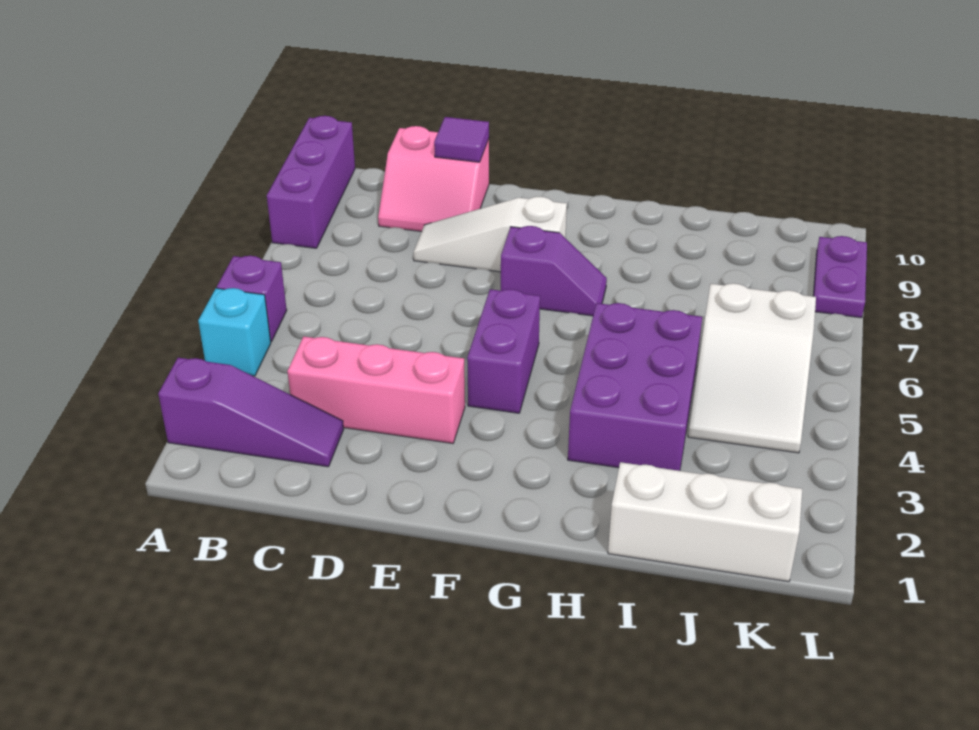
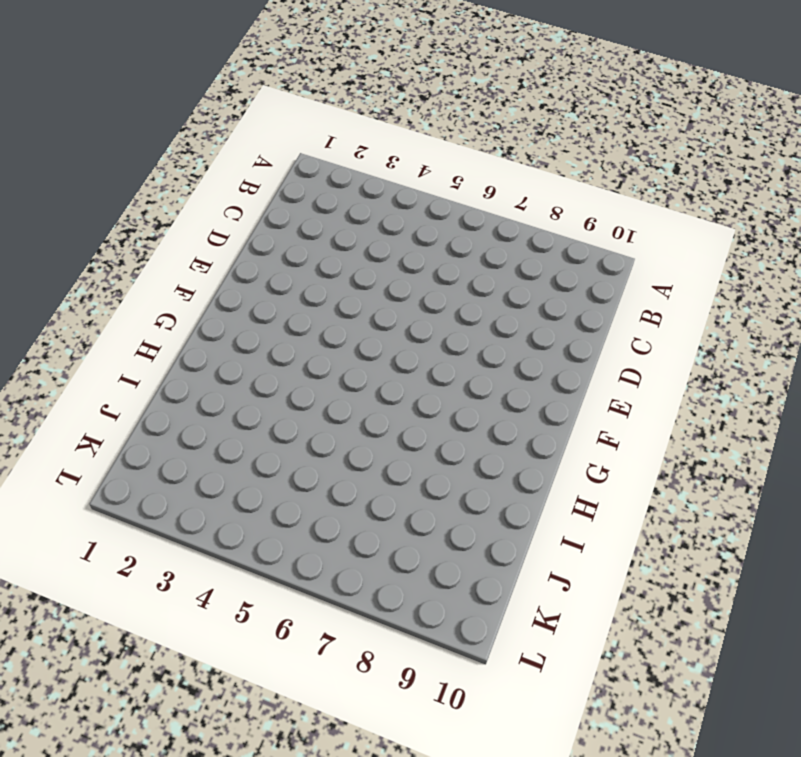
none -> purple slope A2:C2 level 1 top A
none -> cyan brick A4 level 1
none -> purple brick A5 level 1

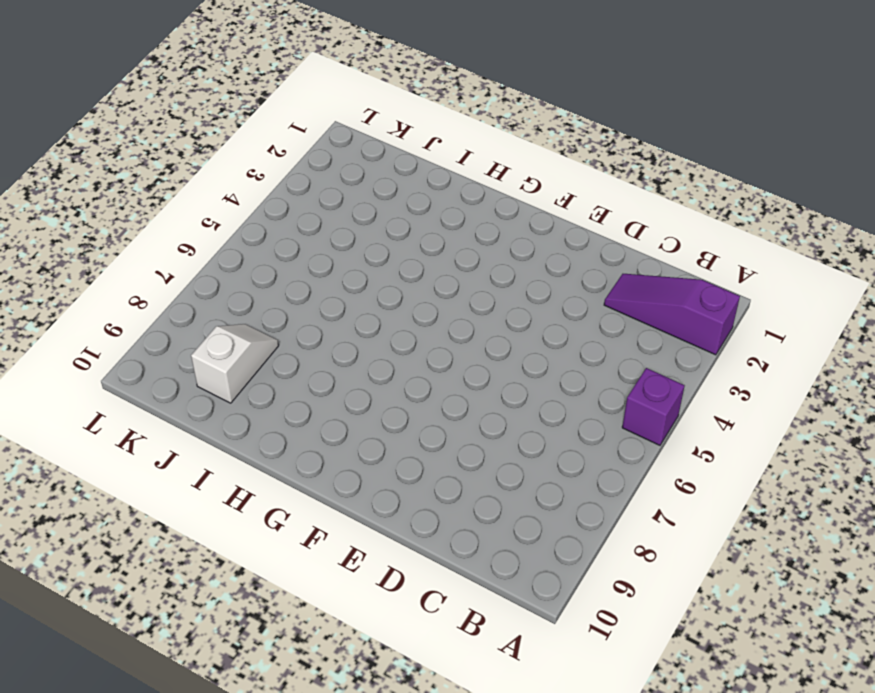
white slope J8:J9 level 1 top 9 -> none
none -> cyan brick A4 level 1
none -> purple brick A8:A10 level 1
none -> pink brick C3:E3 level 1

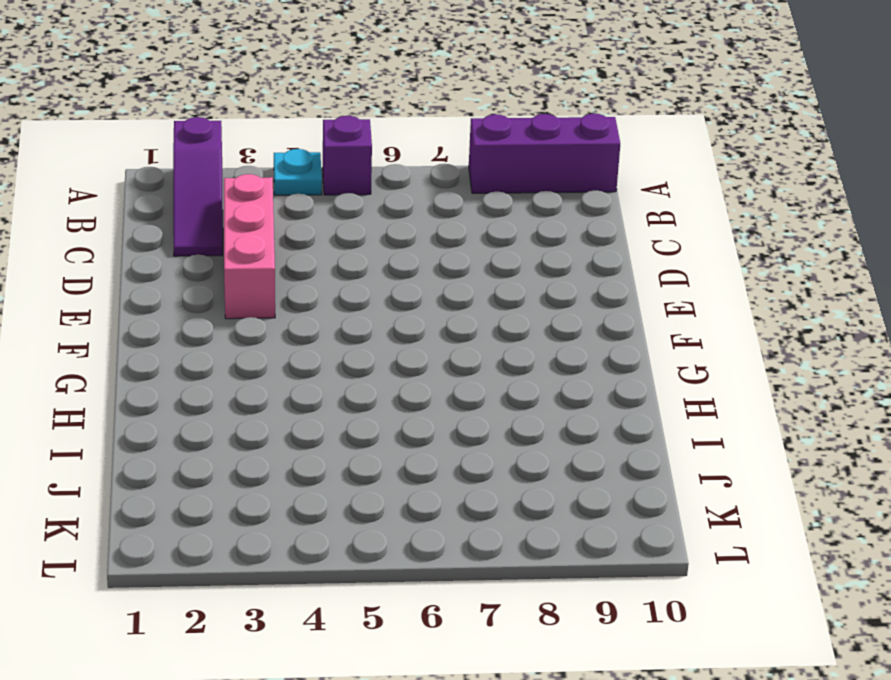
cyan plate A4 level 1 -> cyan brick A4 level 1
none -> pink slope C9:D10 level 1 top 10
none -> white slope D8:F8 level 1 top F
none -> purple brick F4:F5 level 1

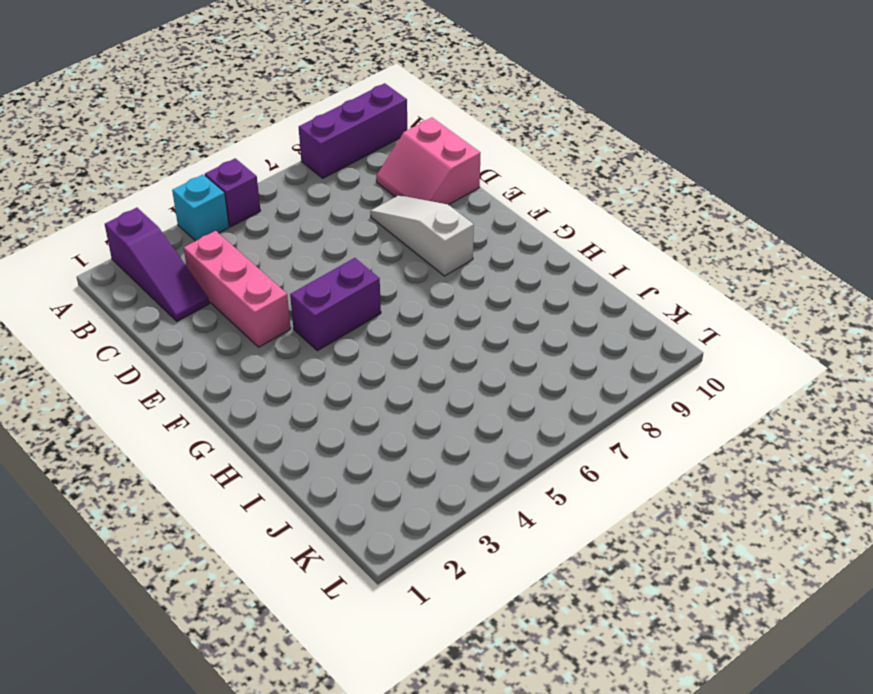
none -> purple slope F7:G7 level 1 top F
none -> purple brick H3:I5 level 1
none -> white brick I1:K1 level 1

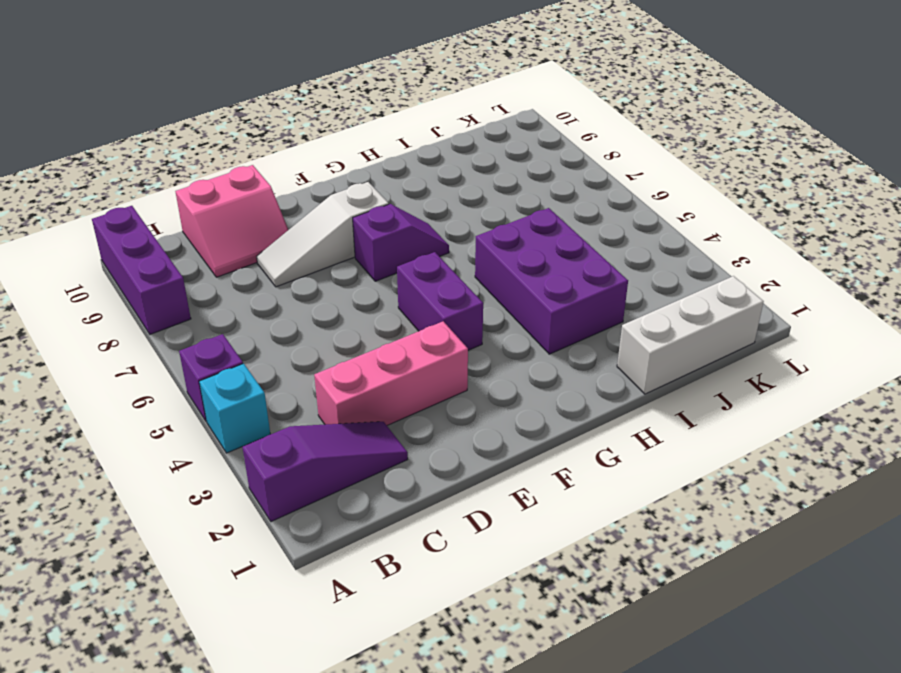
none -> white slope J4:K6 level 1 top 6
none -> purple plate L8:L9 level 1
none -> purple tile D10 level 2

